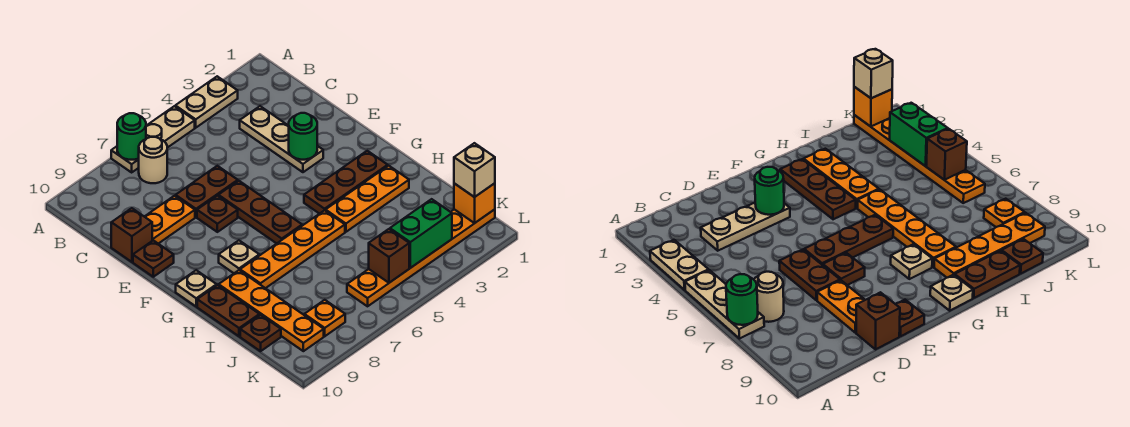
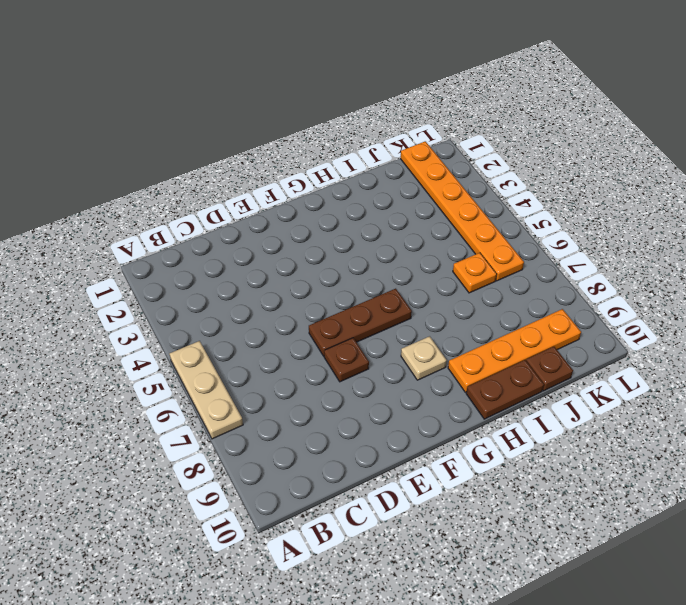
orange plate J6 level 1 -> orange plate K8 level 1
none -> tan plate A3:A4 level 1
none -> tan round brick B7 level 1
none -> tan plate C3:E3 level 1

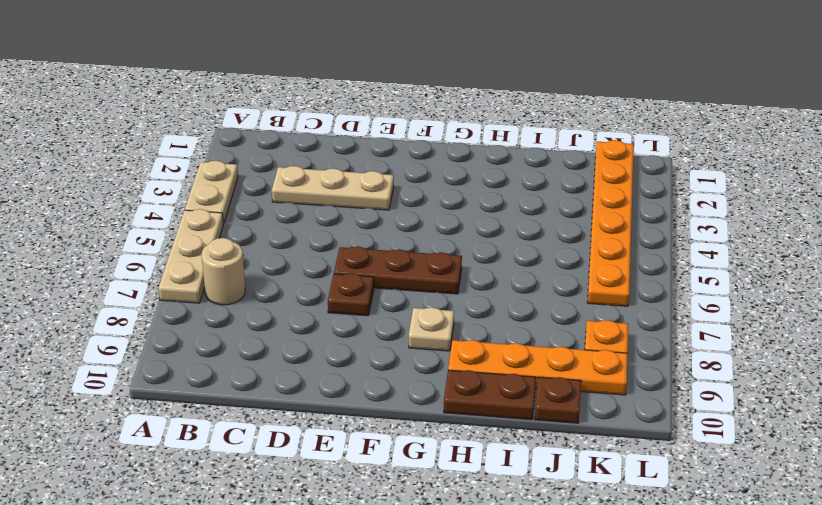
none -> brown plate D6:D7 level 1
none -> orange plate D8:D9 level 1
none -> brown brick D10 level 1

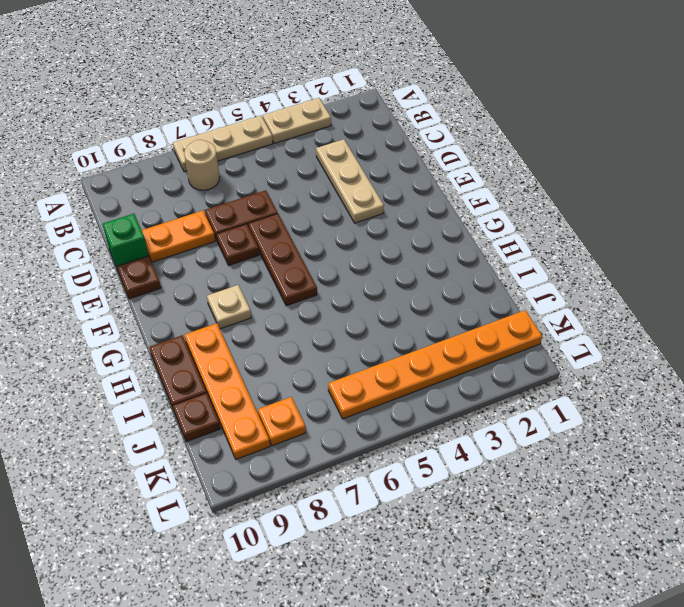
green brick D10 level 1 -> brown brick D10 level 1
none -> brown plate G2:G4 level 1
none -> tan plate G10 level 1
none -> orange plate H2:H4 level 1

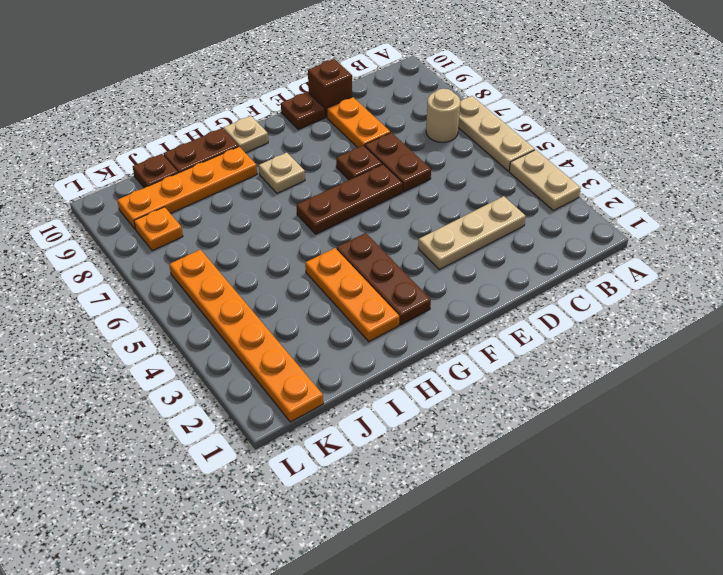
none -> orange plate H5:H8 level 1
none -> green round brick A7 level 2
none -> green round brick E3 level 2

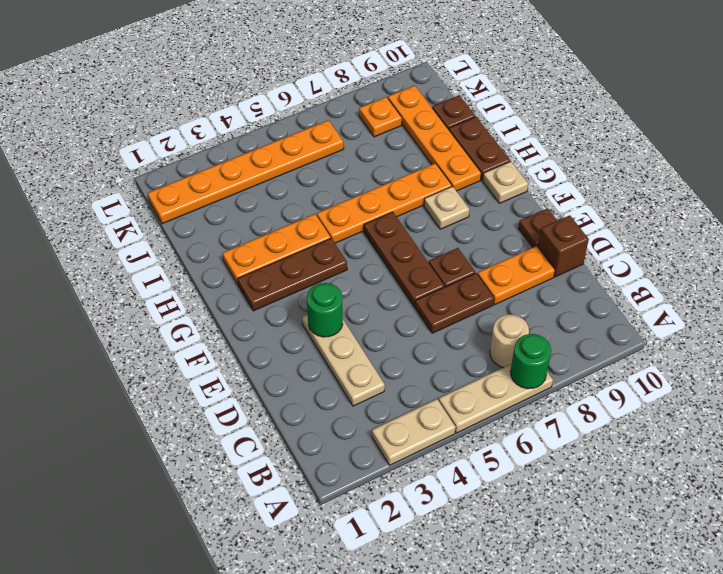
none -> orange brick K1 level 2
none -> green brick K3:K4 level 2
none -> brown brick K5 level 2

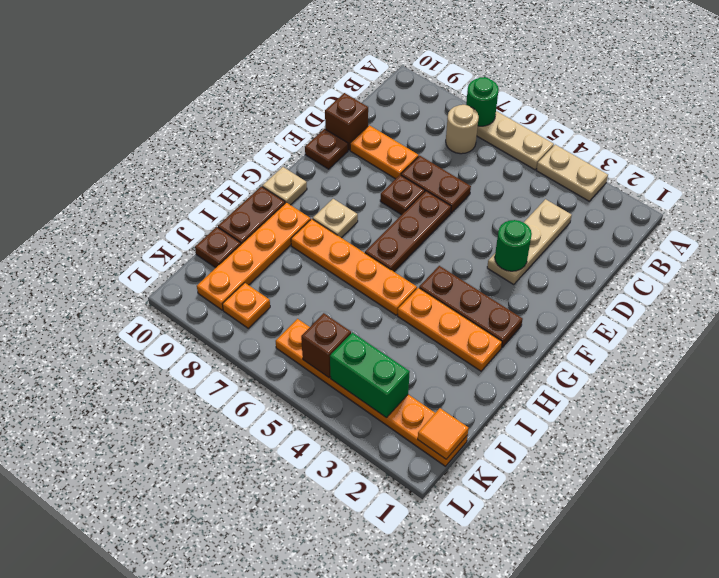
orange tile K1 level 2 -> orange brick K1 level 2
none -> tan brick K1 level 3

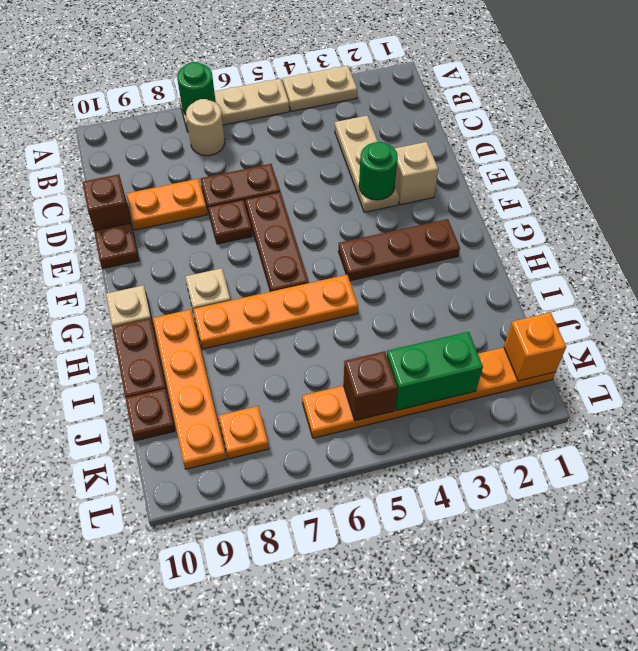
tan brick E2 level 1 -> tan brick K1 level 3
none -> orange plate H2:H4 level 1

